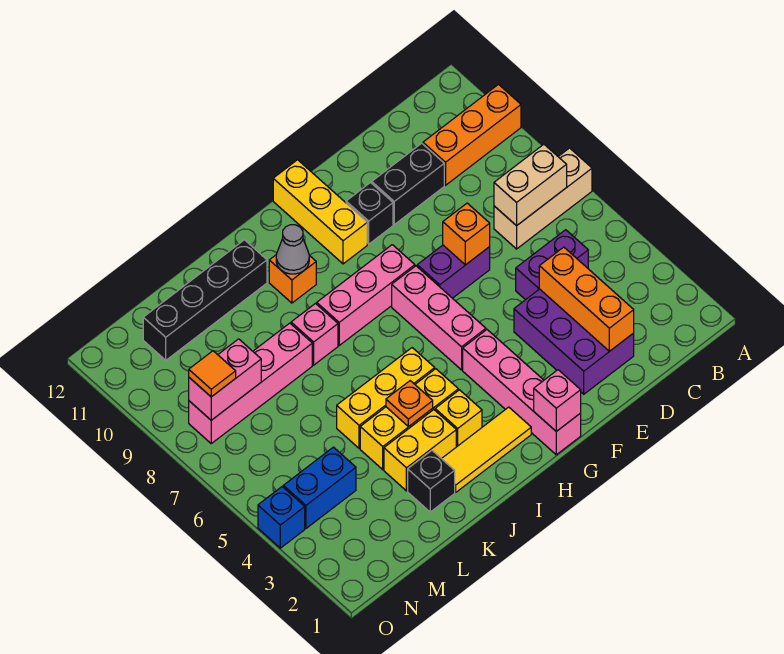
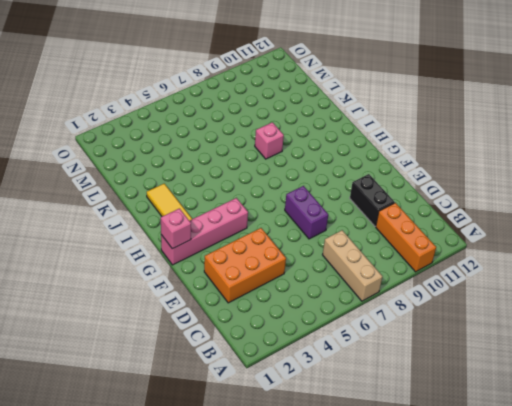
orange brick D2:E4 level 1 -> purple brick D2:E4 level 1
none -> purple brick C5:D5 level 1
none -> black brick F10 level 1
none -> pink brick G5:G7 level 1
none -> pink brick G8:I8 level 1

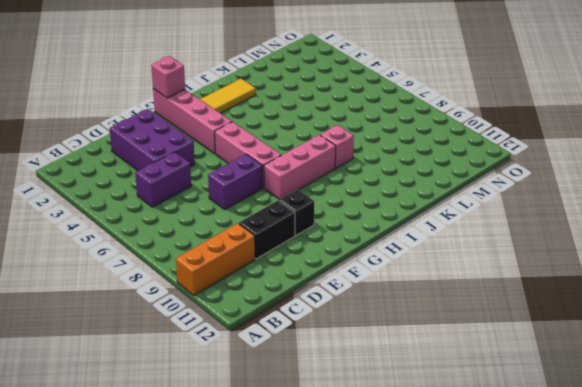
none -> tan brick A7:C7 level 1
none -> yellow brick G10:G12 level 1
none -> yellow brick I3 level 1
none -> yellow brick I4:K4 level 1

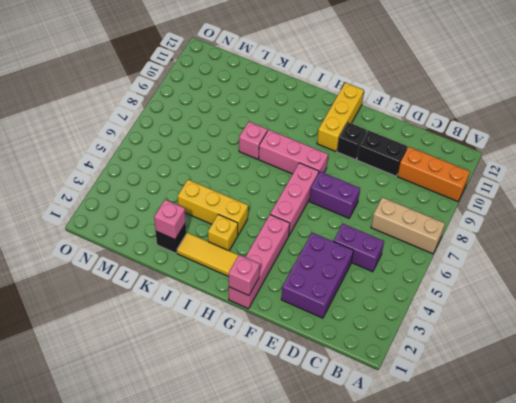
pink brick K2 level 2 -> none
none -> yellow brick I5:K5 level 1
none -> orange brick I10 level 1
none -> yellow brick J3:K3 level 1
none -> black brick J11:M11 level 1

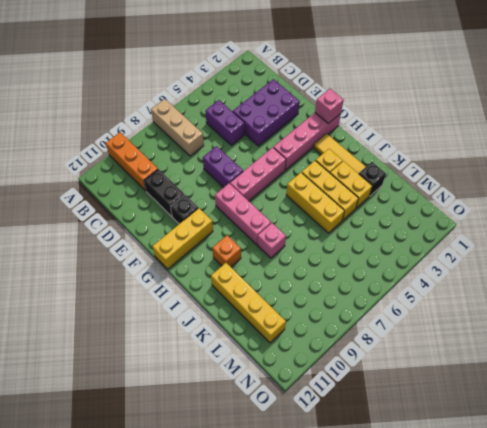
yellow brick J11:M11 level 1 -> black brick J11:M11 level 1
none -> pink brick K8:N8 level 1
none -> blue brick M4:N4 level 1
none -> blue brick O4 level 1
none -> tan brick B7:C7 level 2

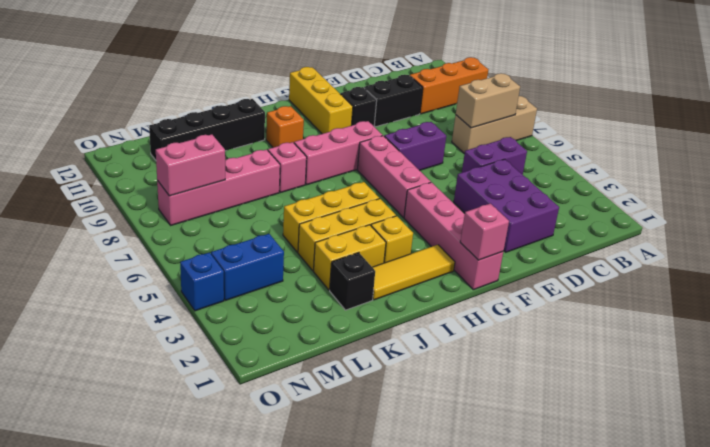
none -> orange brick D2:D4 level 2
none -> orange brick E7 level 2
none -> grey cone I10 level 2
none -> orange plate J4 level 2

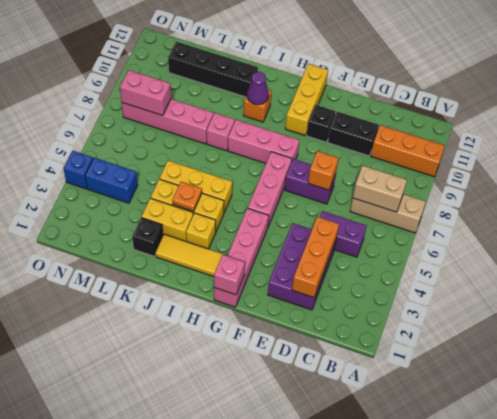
purple cone I10 level 2 -> grey cone I10 level 2
none -> orange tile N8 level 3

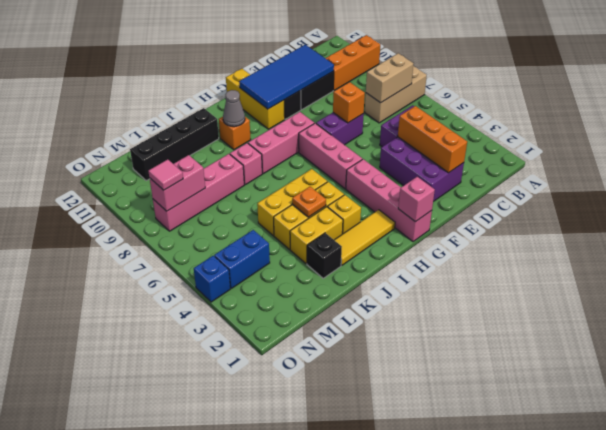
blue tile D10:G11 level 2 -> none
pink tile N8 level 3 -> orange tile N8 level 3

